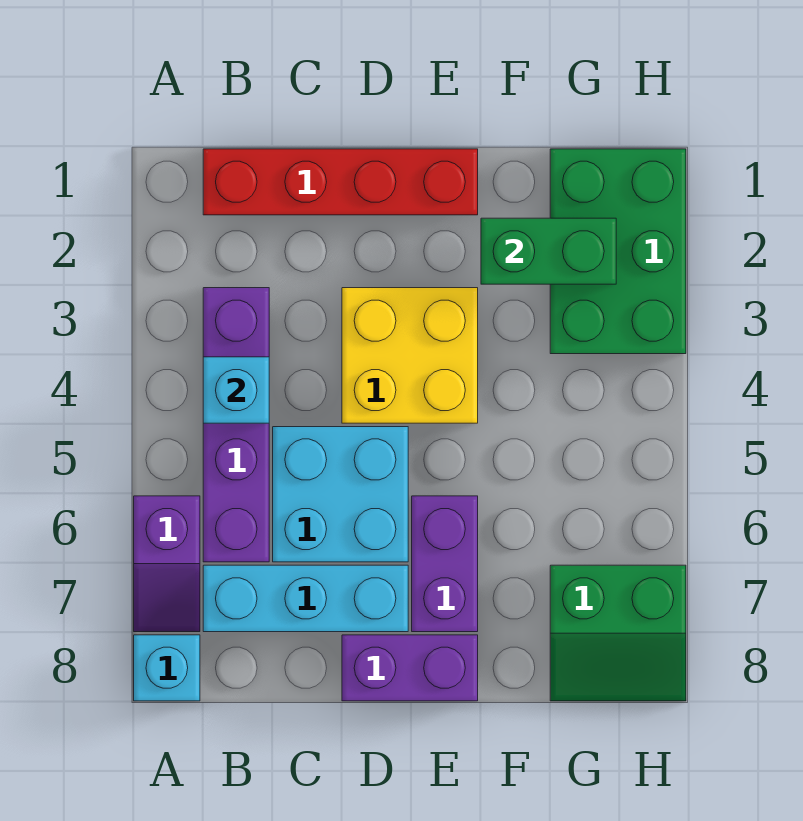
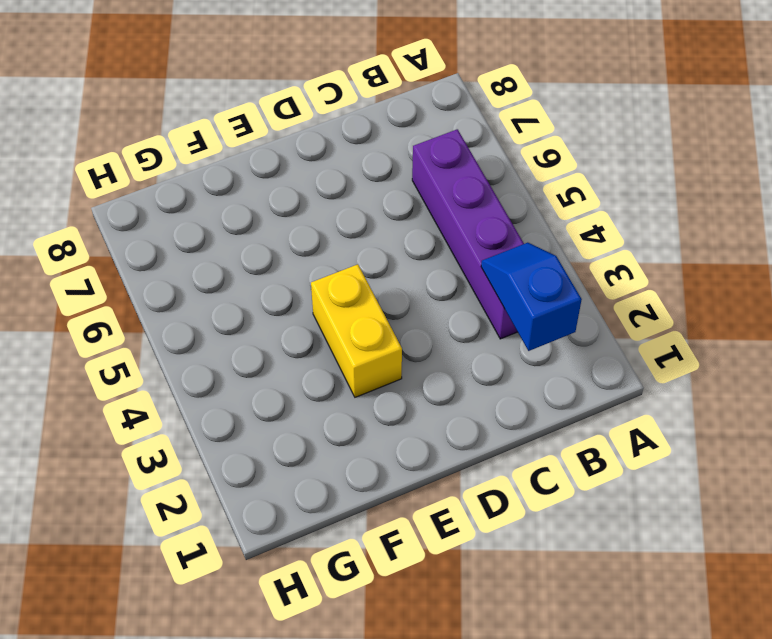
blue slope B2:B3 level 2 top 2 -> none
yellow brick E3:E4 level 1 -> yellow brick D3:E4 level 1
none -> purple slope A6:A7 level 1 top 6
none -> cyan brick A8 level 1
none -> red brick B1:E1 level 1

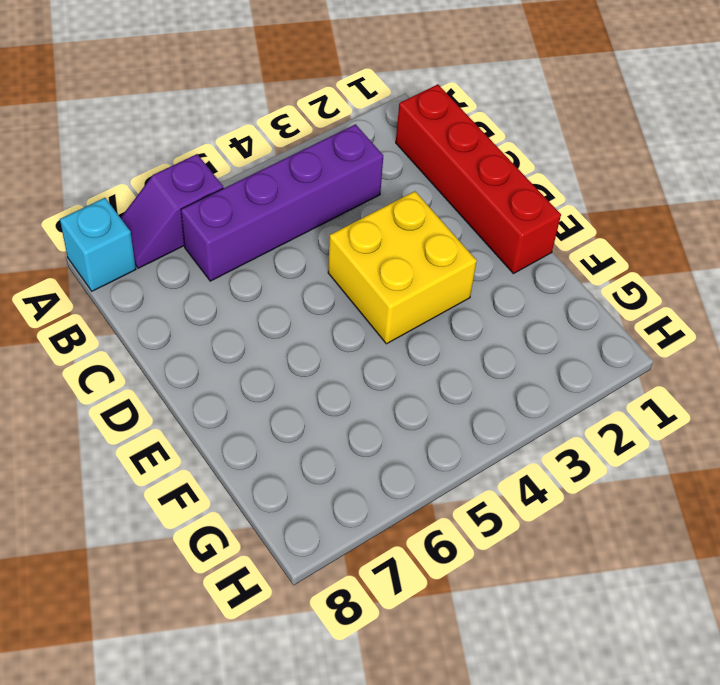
none -> cyan brick B7:D7 level 1
none -> cyan brick C5:D6 level 1
none -> purple brick D8:E8 level 1

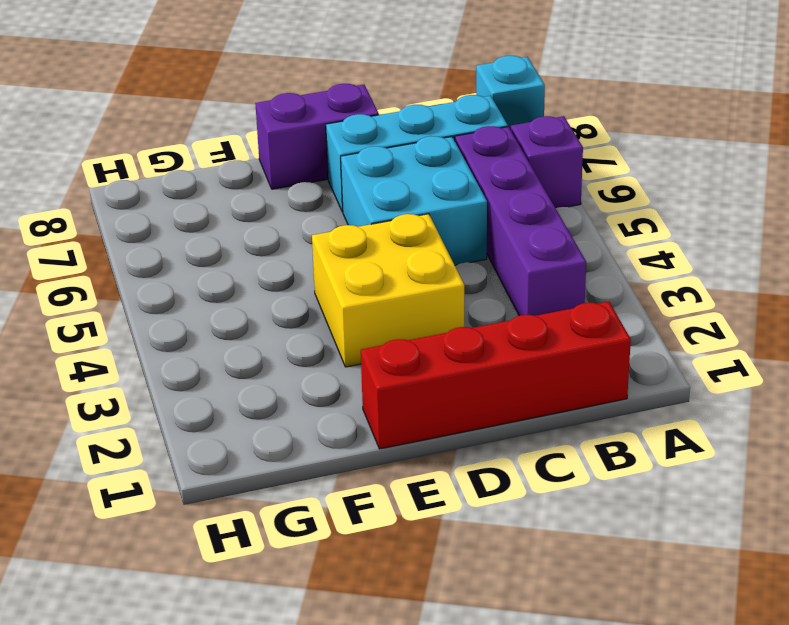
none -> purple brick E6:E7 level 1
none -> green brick G1:H3 level 1
none -> green slope G7:H8 level 1 top 7

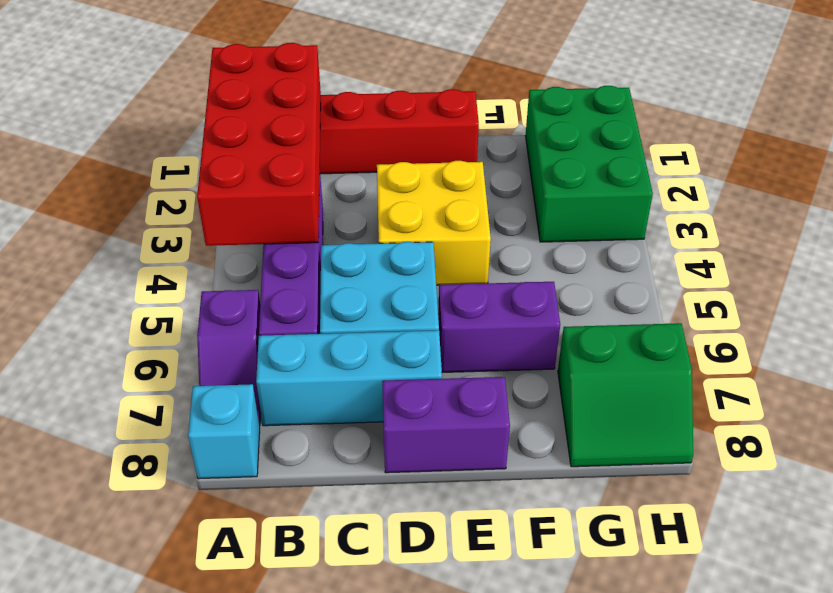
red brick A1:B4 level 2 -> cyan brick B4 level 2
purple brick E6:F6 level 1 -> purple brick E6:E7 level 1
none -> green brick F2:G2 level 2

